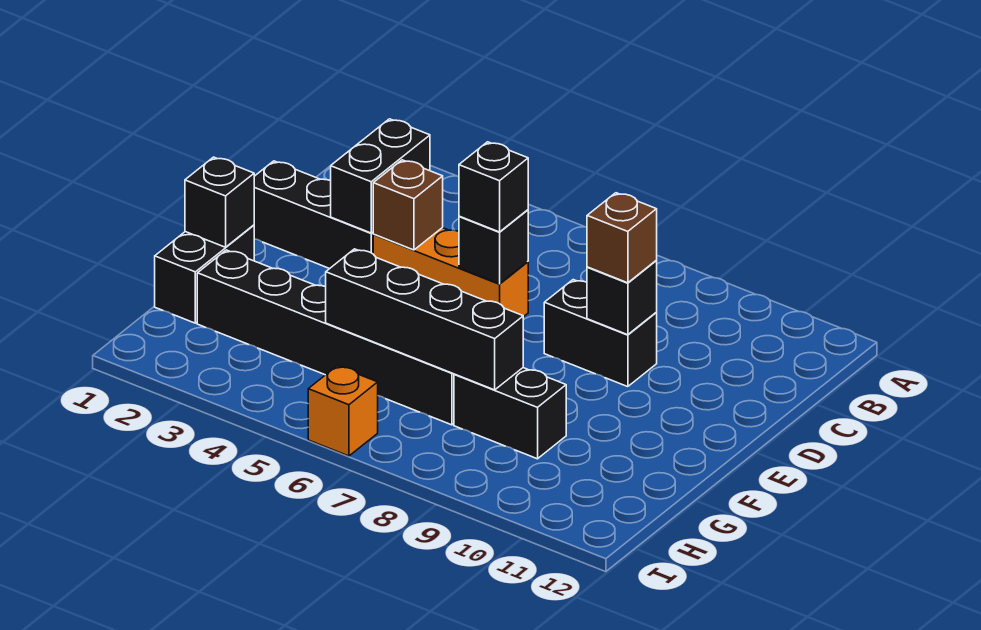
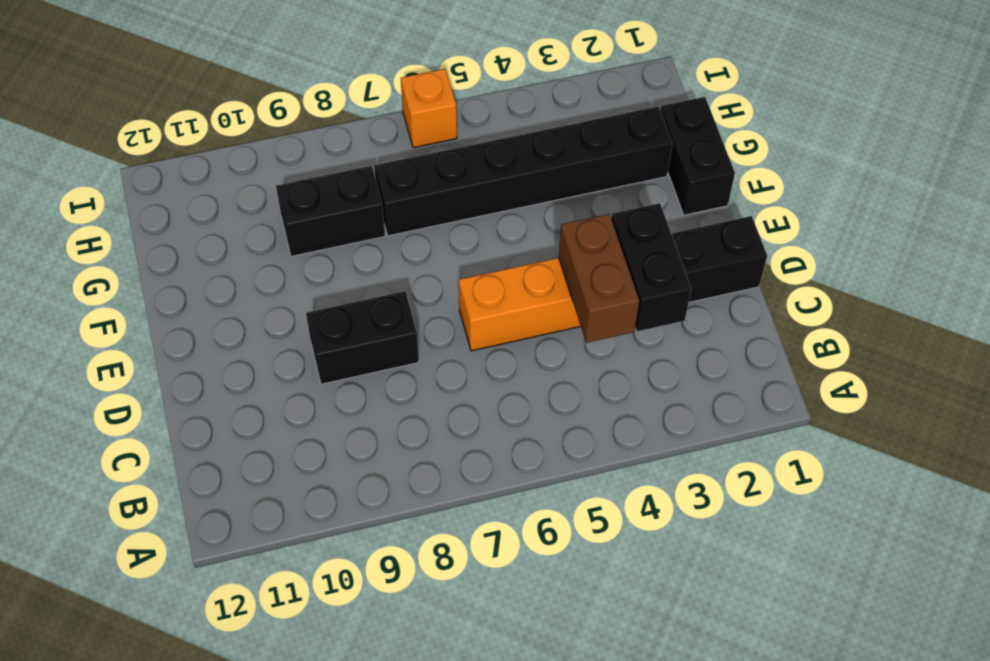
brown brick C4:D4 level 2 -> brown brick D4 level 2
none -> black brick D6 level 2
none -> black brick D9 level 2
none -> black brick F1 level 2

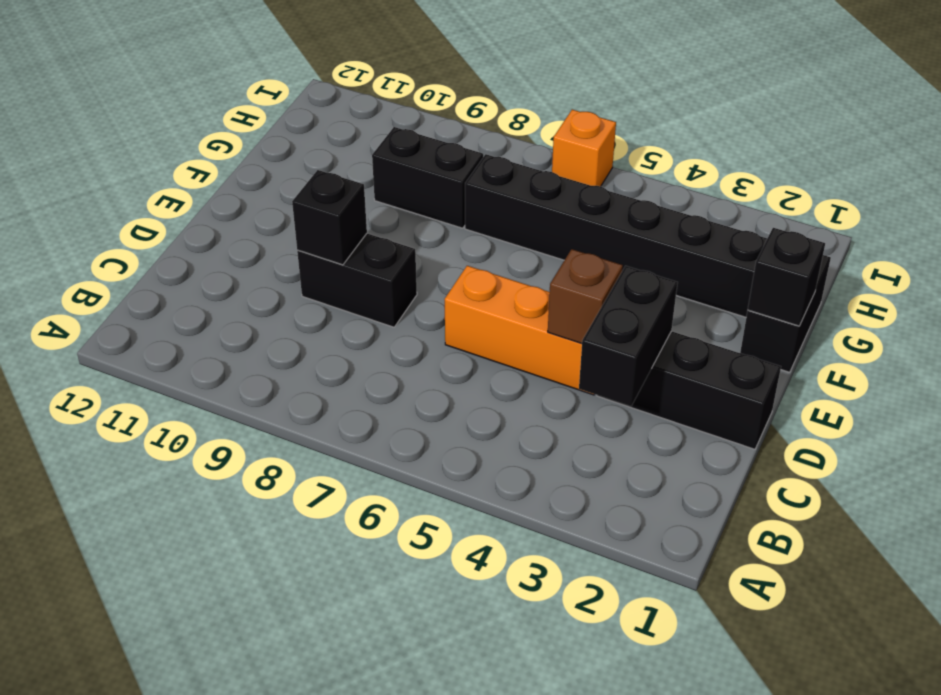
none -> black brick D6 level 2
none -> black brick G5:G8 level 2
none -> black brick D6 level 3

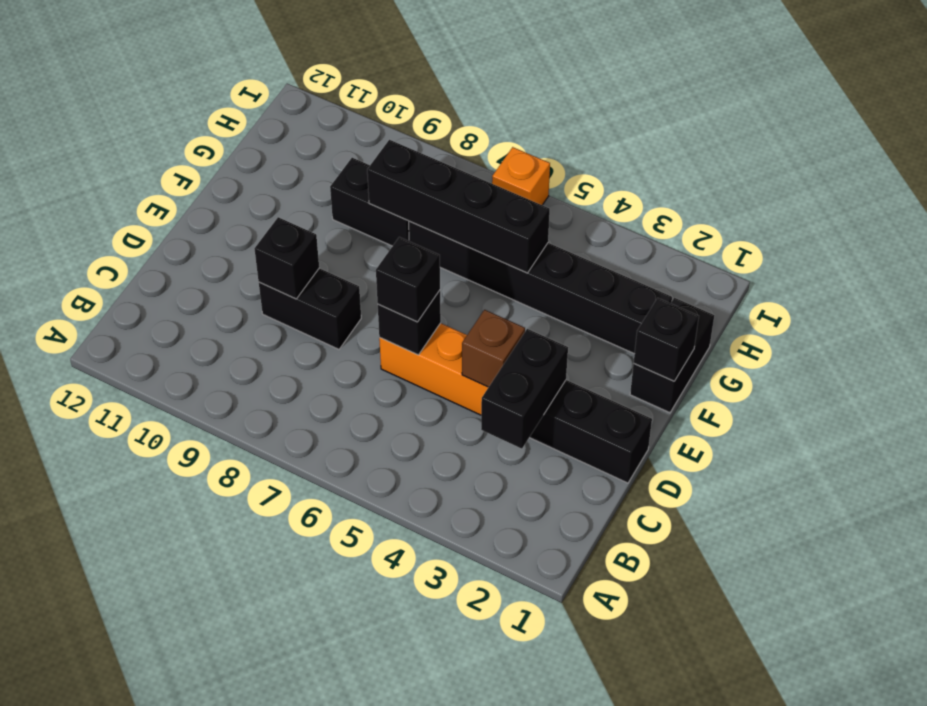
none -> brown brick D9 level 3

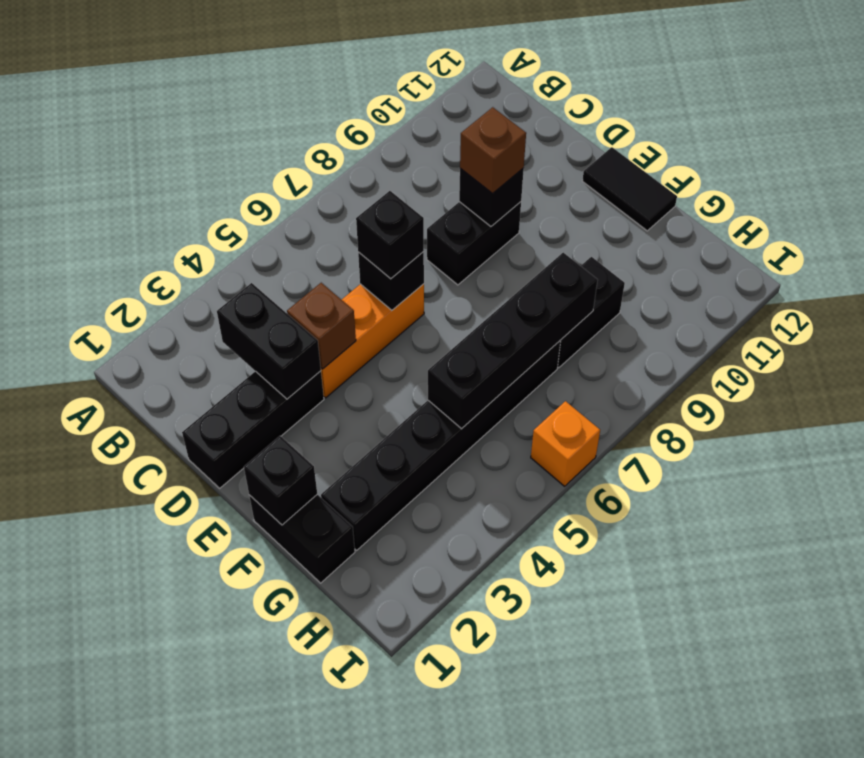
black tile E12:F12 level 1 -> none

